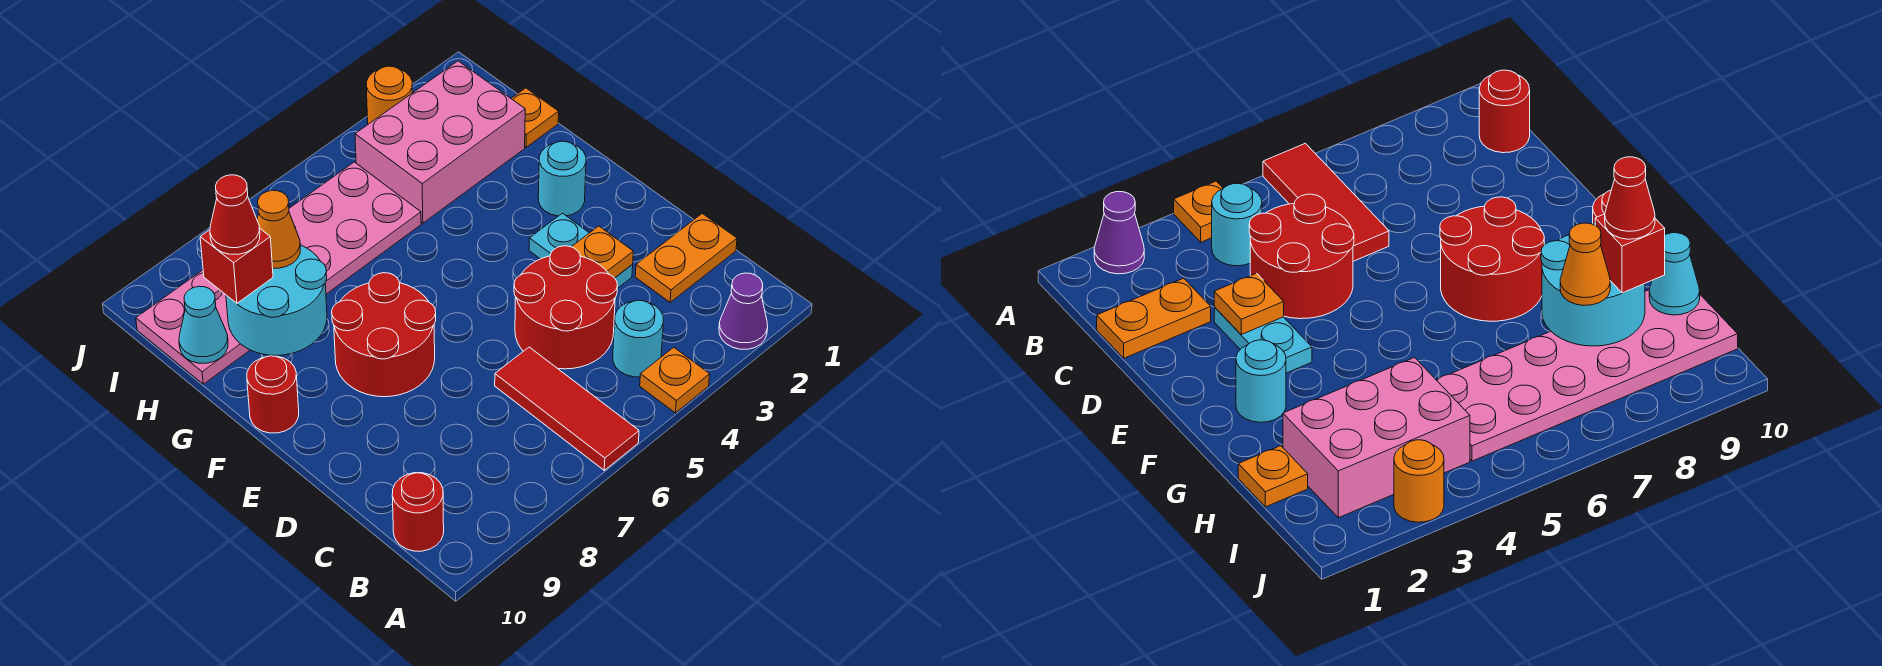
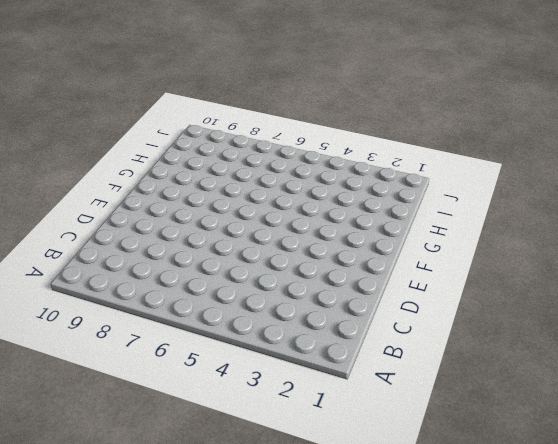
none -> purple cone A2 level 1
none -> orange plate A4 level 1
none -> red tile A6:C6 level 1

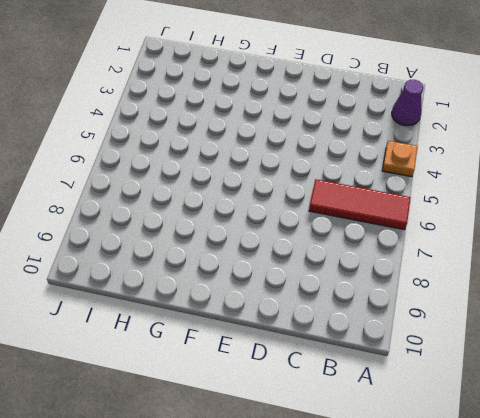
none -> cyan round brick B4 level 1
none -> red round brick B10 level 1
none -> orange plate C1:C2 level 1

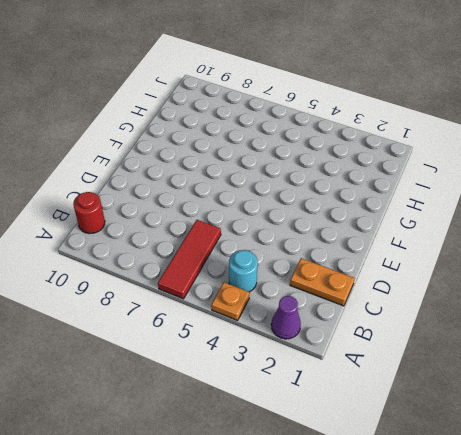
none -> red round brick C4:D5 level 1
none -> cyan plate D3:E3 level 1
none -> red round brick E7:F8 level 1

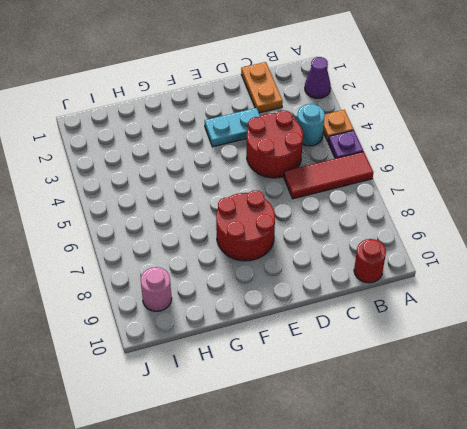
purple plate A5 level 1 -> none
pink round brick I9 level 1 -> pink plate H5:I10 level 1
none -> cyan round brick F2 level 1
none -> red round brick F10 level 1
none -> orange plate H1 level 1

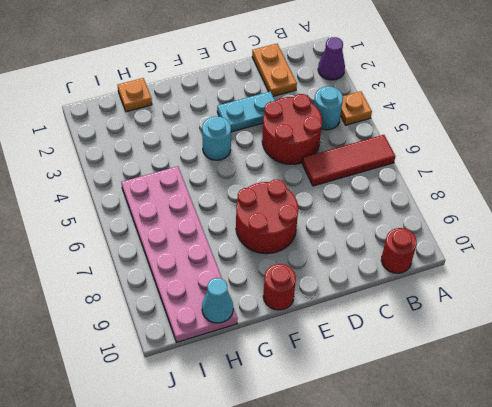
cyan round brick F4 level 1 -> cyan round brick F2 level 1
none -> pink brick H2:I4 level 1
none -> orange round brick J3 level 1
none -> orange plate D3 level 2

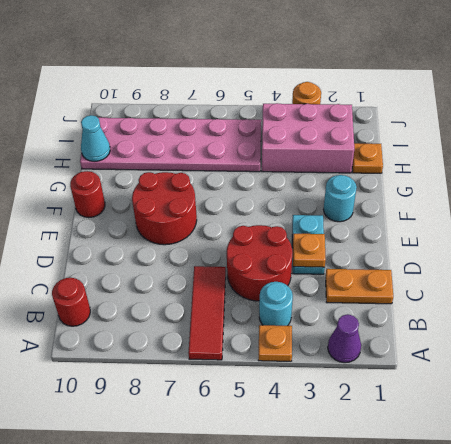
none -> cyan round brick G8:H9 level 2
none -> orange cone H8 level 3
none -> red brick H9 level 3

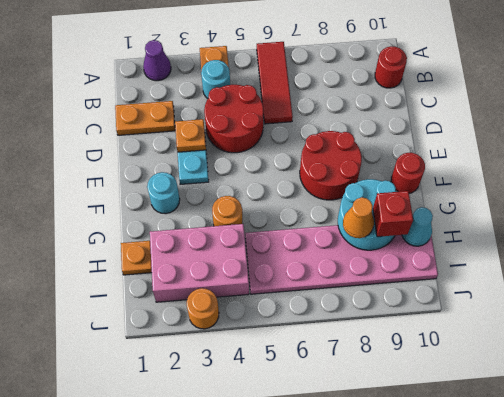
orange round brick G4 level 1 -> none
none -> red cone H9 level 4

